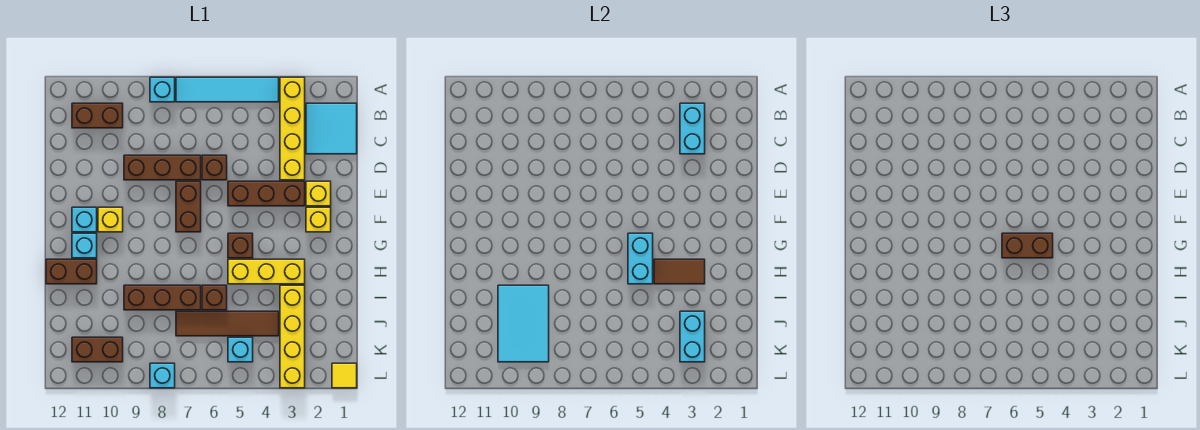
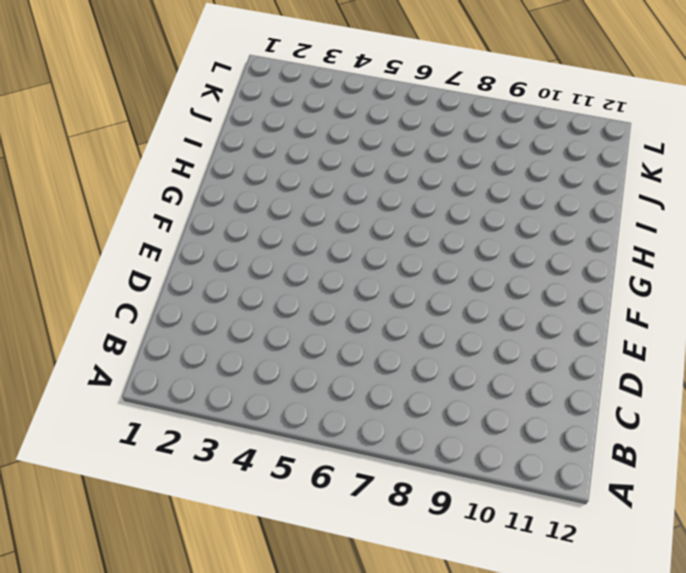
none -> yellow brick A3:D3 level 1
none -> cyan tile A4:A7 level 1
none -> cyan brick A8 level 1
none -> cyan tile B1:C2 level 1

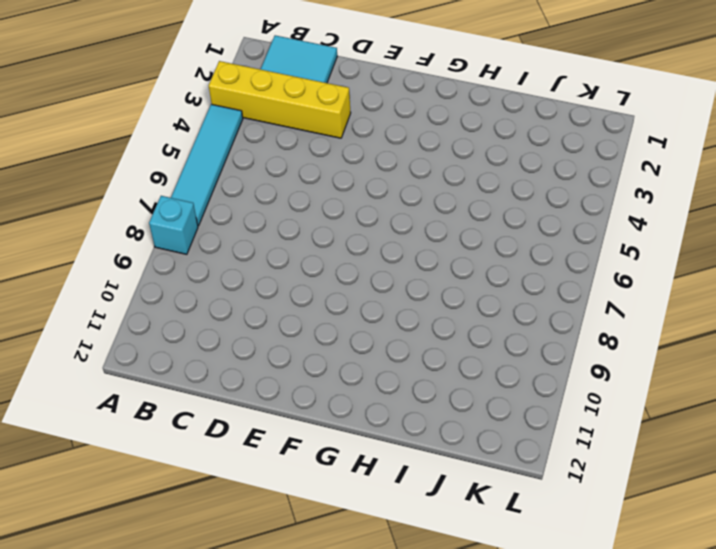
none -> brown brick B10:B11 level 1
none -> brown brick D6 level 1
none -> brown brick D7:D9 level 1
none -> yellow brick E2 level 1

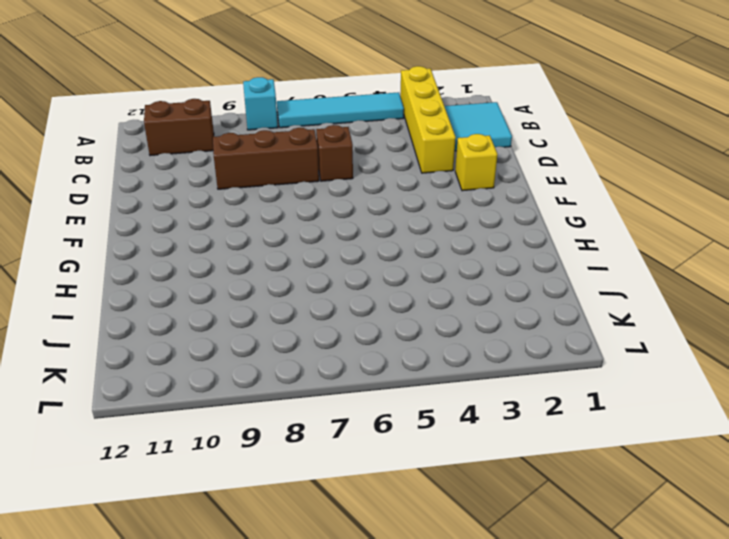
none -> brown brick E3:E5 level 1
none -> brown brick E7:F7 level 1
none -> yellow brick F2 level 1
none -> yellow brick F10 level 1

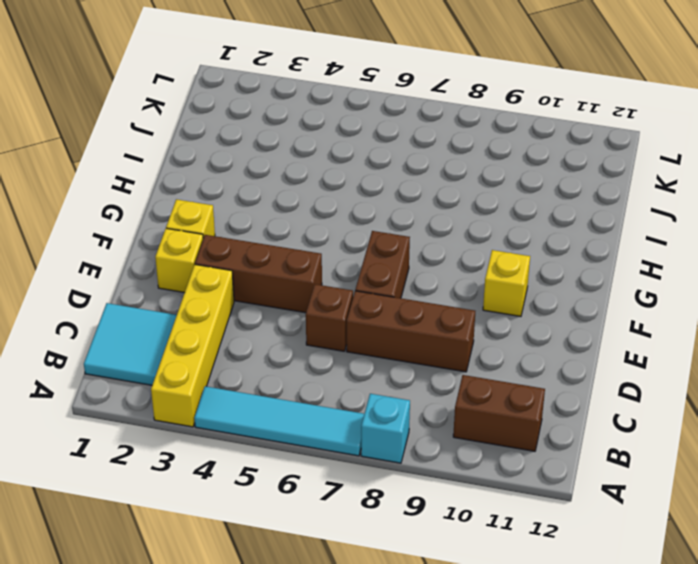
none -> cyan brick F11 level 1
none -> brown brick G5 level 1
none -> cyan brick G11 level 1
none -> yellow brick H3:H5 level 1

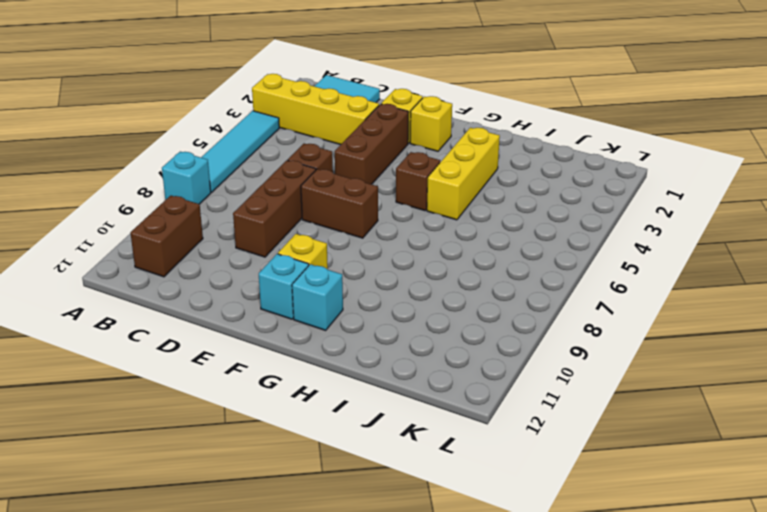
none -> brown brick H11:H12 level 1
none -> yellow brick I3:L3 level 1
none -> brown brick I6 level 1
none -> brown brick I7:I9 level 1

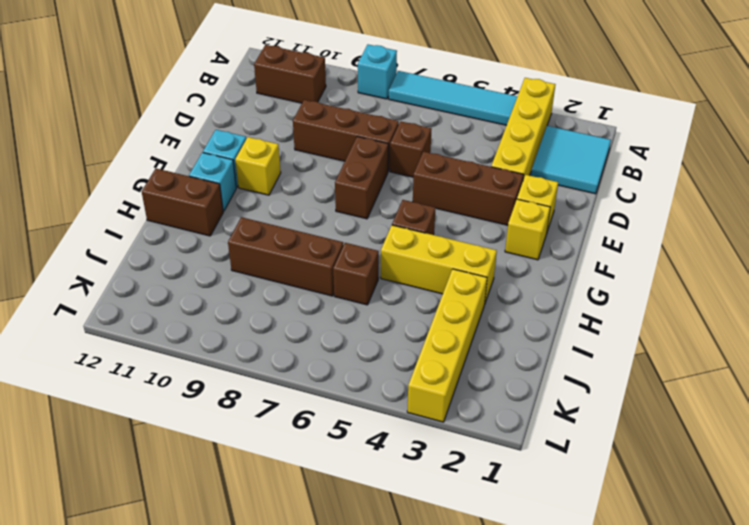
none -> brown tile J4:J7 level 1
none -> cyan brick K5 level 1
none -> brown brick K10:K11 level 1
none -> yellow tile L1 level 1

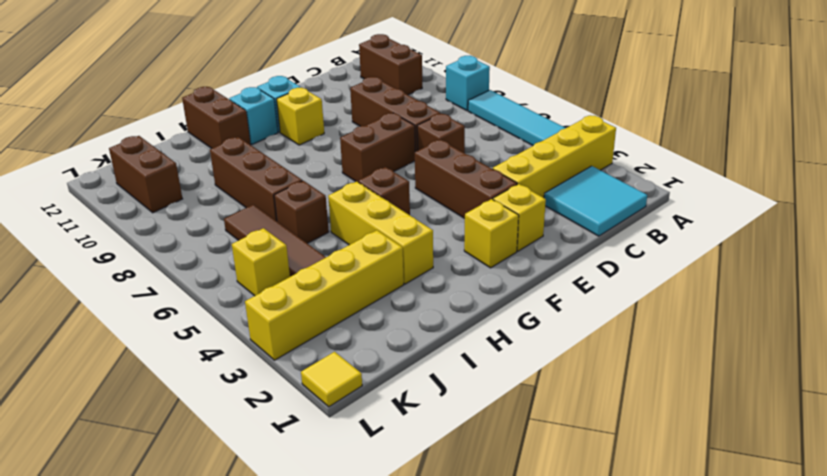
yellow brick K5 level 1 -> cyan brick K5 level 1
none -> cyan brick L8 level 1
none -> cyan brick B3:C3 level 2
none -> cyan brick G5:H5 level 2
none -> brown tile H3:H4 level 2

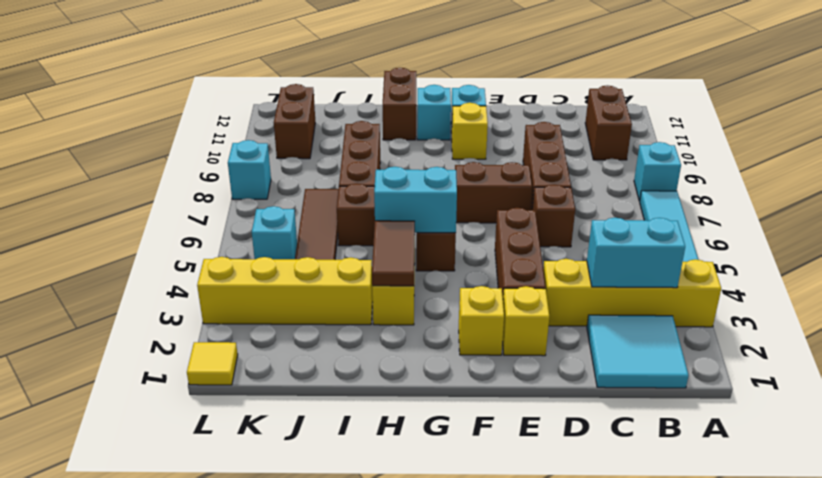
none -> cyan tile I9:K10 level 2
none -> cyan brick J3:K3 level 2
none -> brown brick G5:G6 level 3

